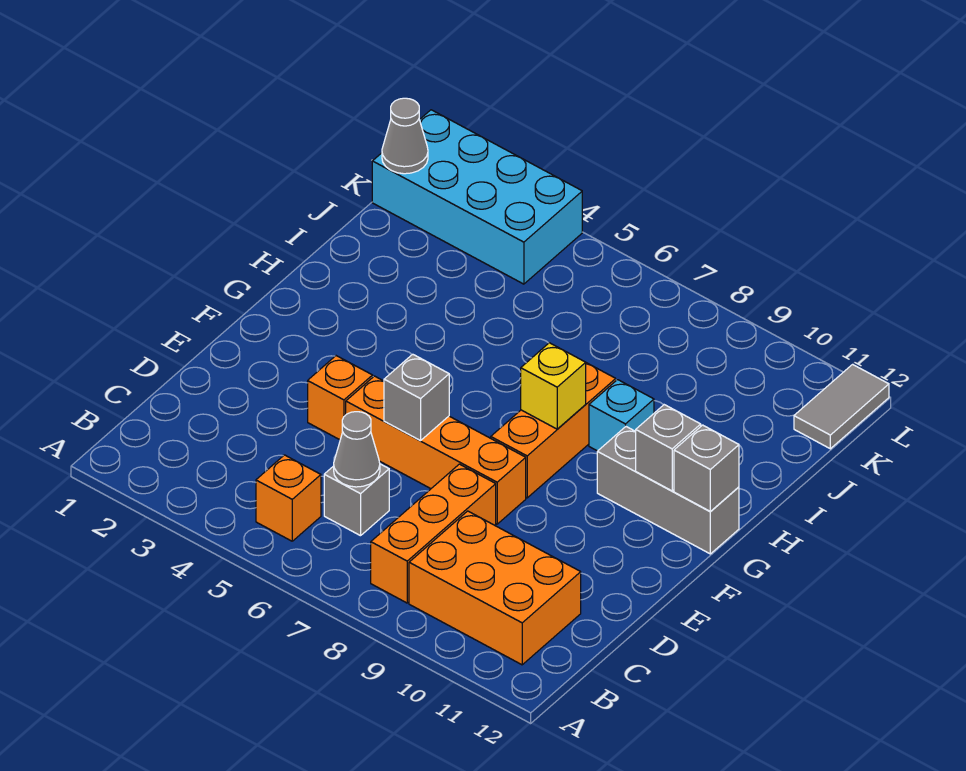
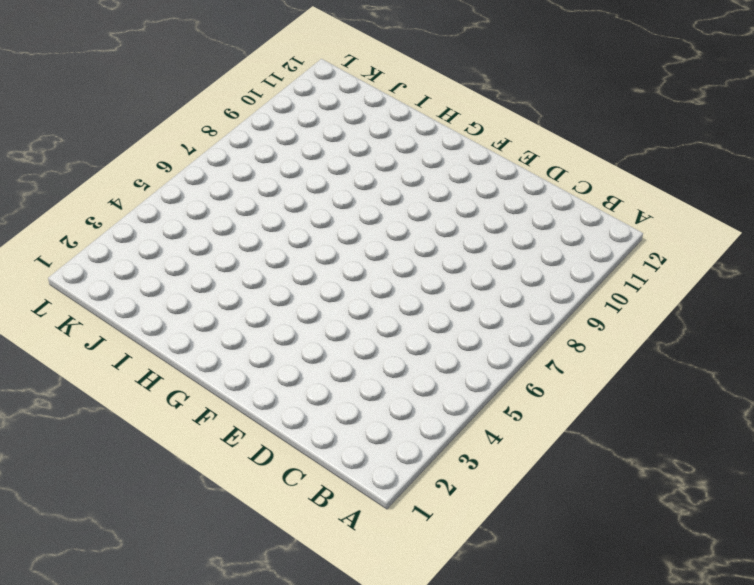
none -> orange brick B5 level 1
none -> orange brick B8:D8 level 1
none -> orange brick B9:C11 level 1

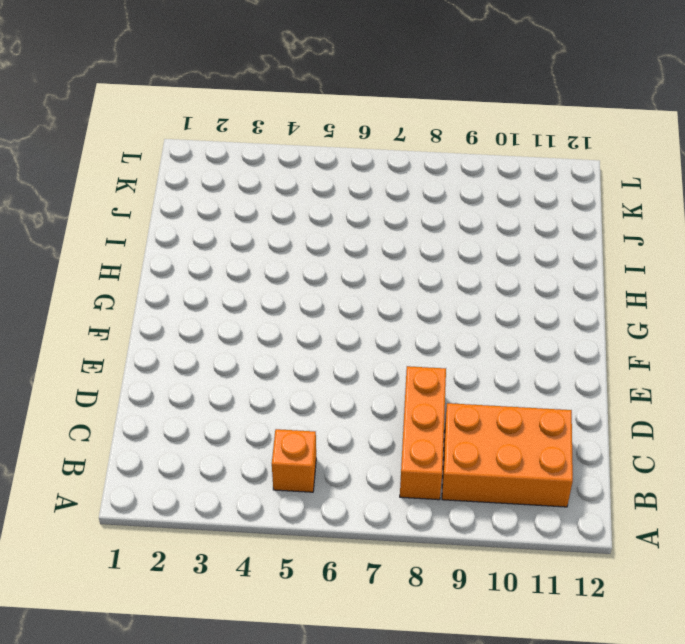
none -> grey brick C6 level 1
none -> orange brick E4 level 1
none -> orange brick E5:E8 level 1

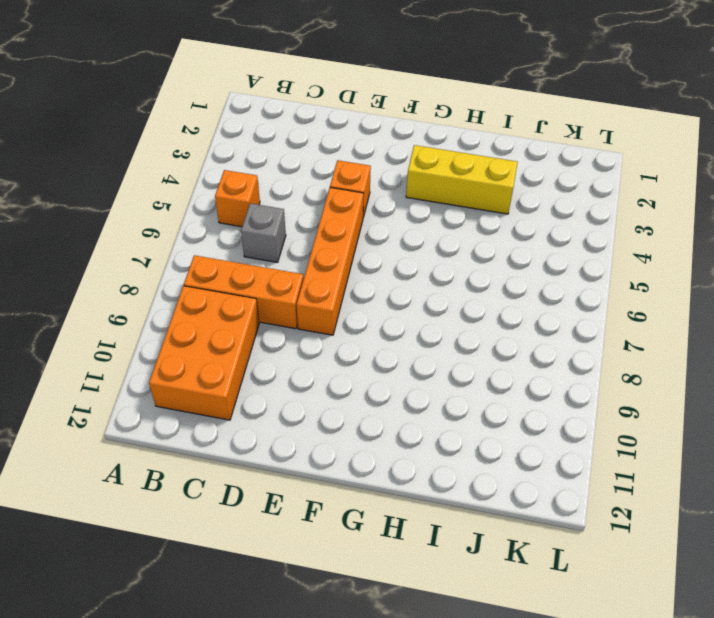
yellow brick G3:I3 level 1 -> none
none -> orange brick F8:H8 level 1
none -> grey brick G10:G12 level 1
none -> cyan brick H9 level 1

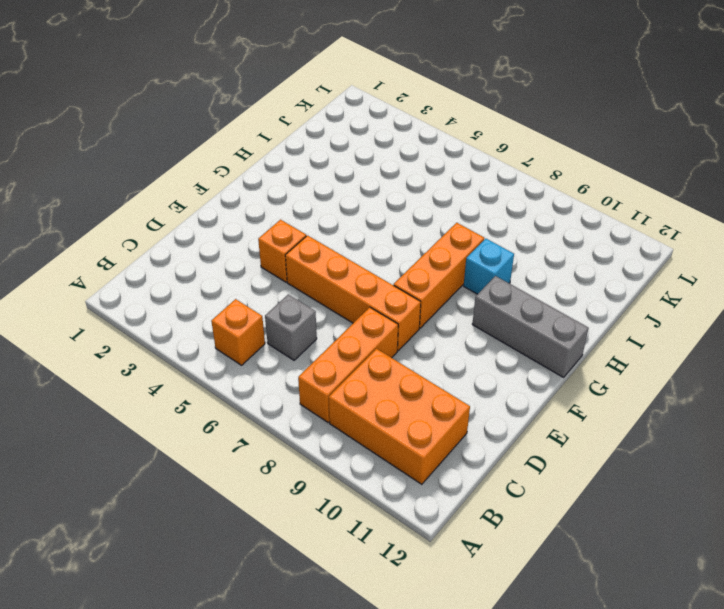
none -> cyan brick K1:L4 level 1
none -> grey tile K12:L12 level 1
none -> grey cone C6 level 2

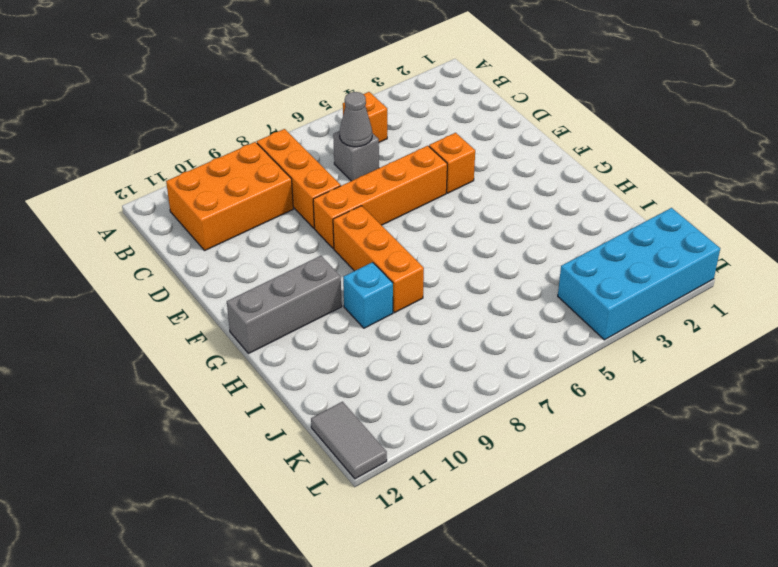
none -> grey brick E6 level 2
none -> yellow brick G8 level 2
none -> grey brick G11 level 2

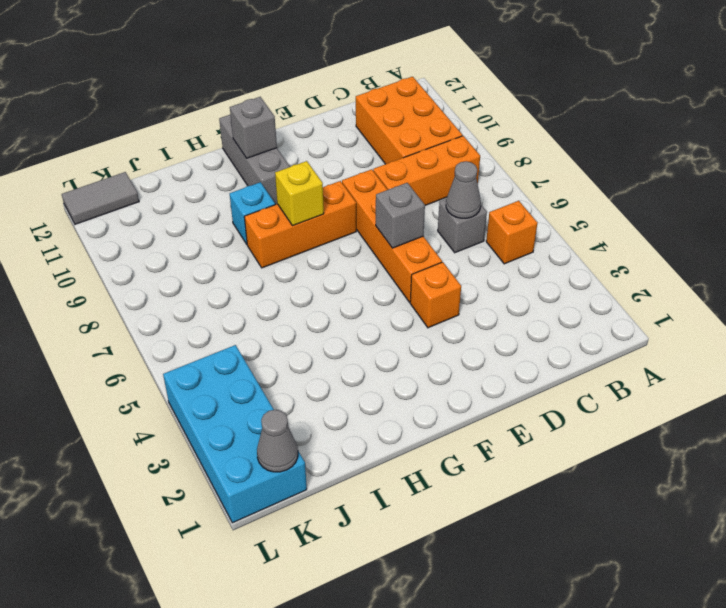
none -> grey brick G12 level 2

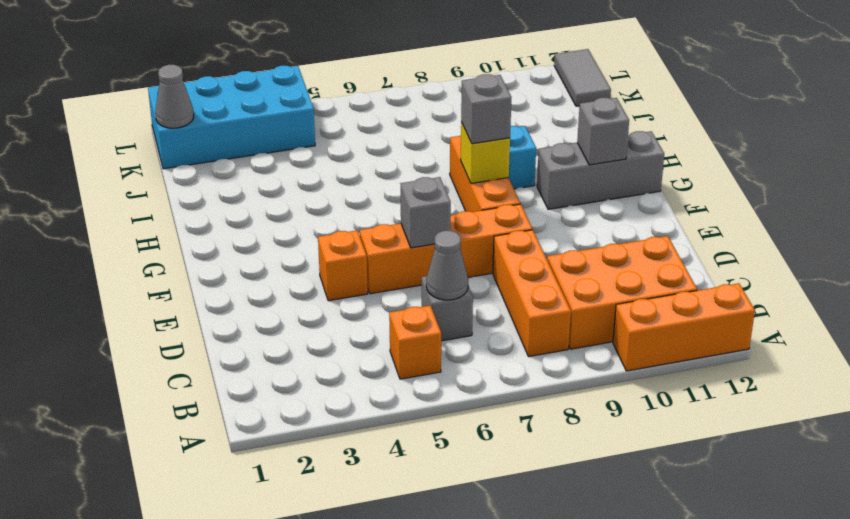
orange brick A10:A12 level 1 -> none
grey brick G8 level 3 -> grey brick G12 level 2

